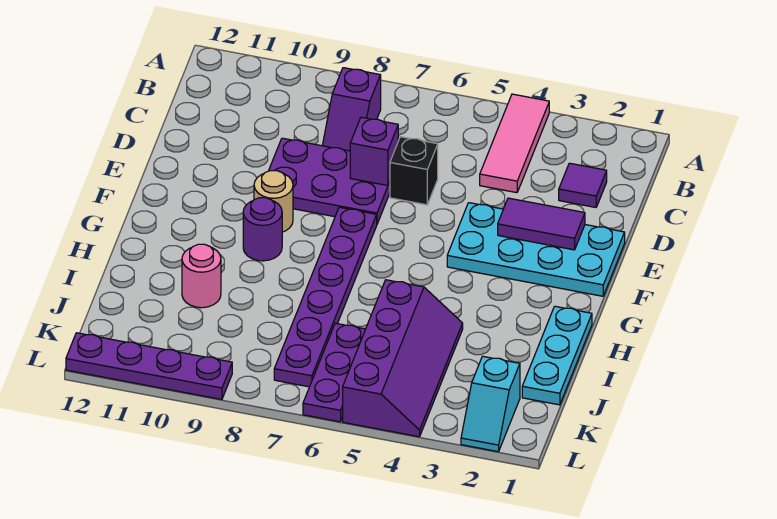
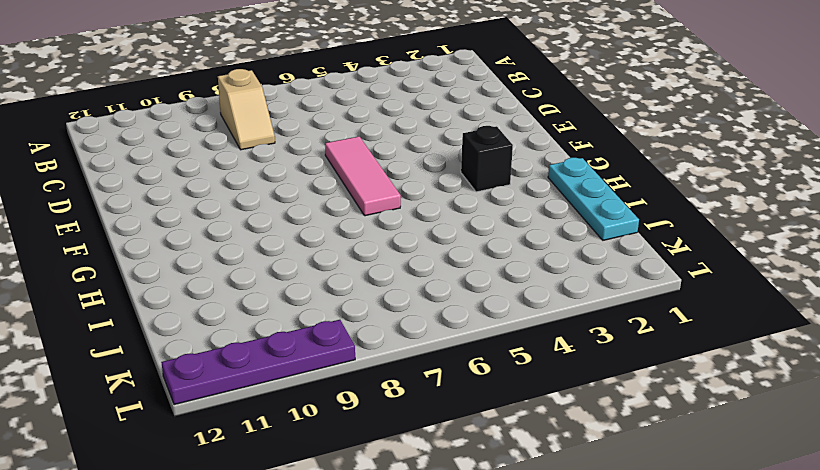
tan slope B8:C8 level 1 top B -> purple slope B8:C8 level 1 top B
pink tile E6:G6 level 1 -> pink tile A4:C4 level 1
black brick G3 level 1 -> black brick D6 level 1
none -> purple tile C2 level 1
none -> purple plate D7:E9 level 1
none -> cyan plate E1:F4 level 1

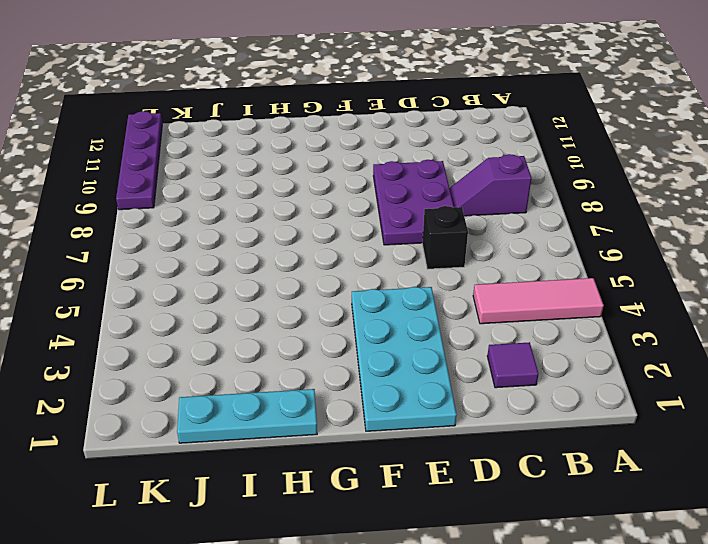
none -> purple plate F7:K7 level 1
none -> tan round brick F9 level 1
none -> purple round brick G9 level 1

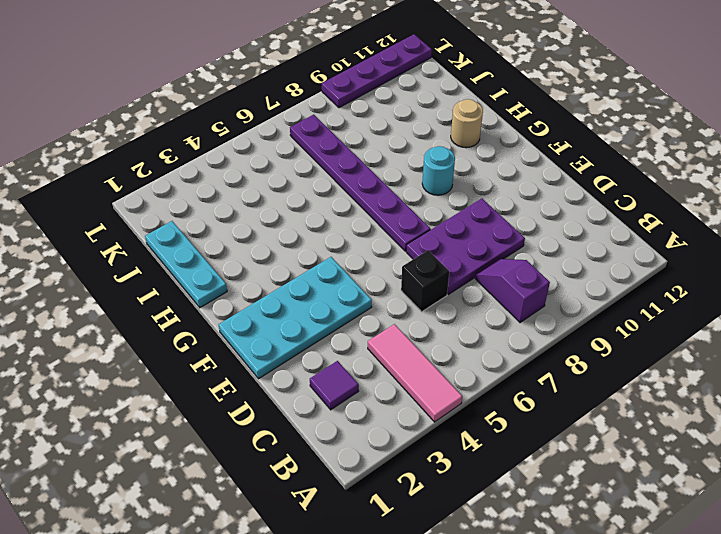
cyan round brick G9 level 1 -> purple round brick G9 level 1
tan round brick H11 level 1 -> tan round brick F9 level 1
none -> purple slope I4:L5 level 1 top 5
none -> pink round brick I10 level 1
none -> purple plate J6:L6 level 1

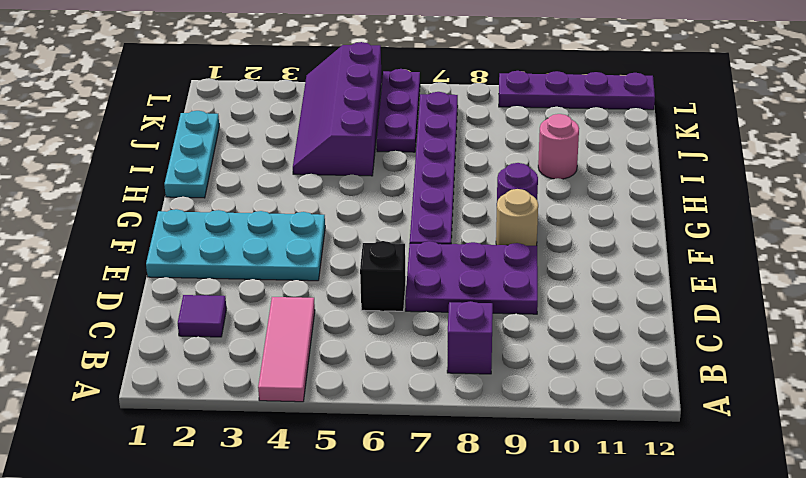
none -> cyan slope K2:L2 level 1 top K
none -> purple brick D7 level 2
none -> purple tile E2:E3 level 2

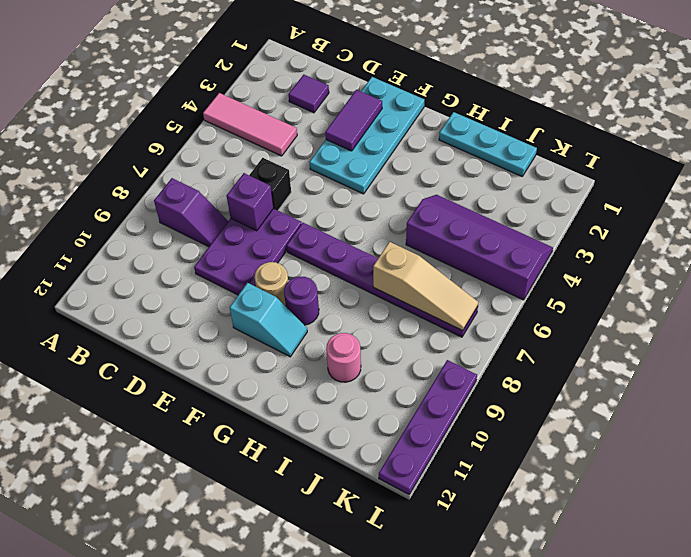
cyan slope F10:G10 level 1 top F -> cyan slope K2:L2 level 1 top K
tan slope I7:K7 level 2 top I -> none
none -> purple plate J6:L6 level 1

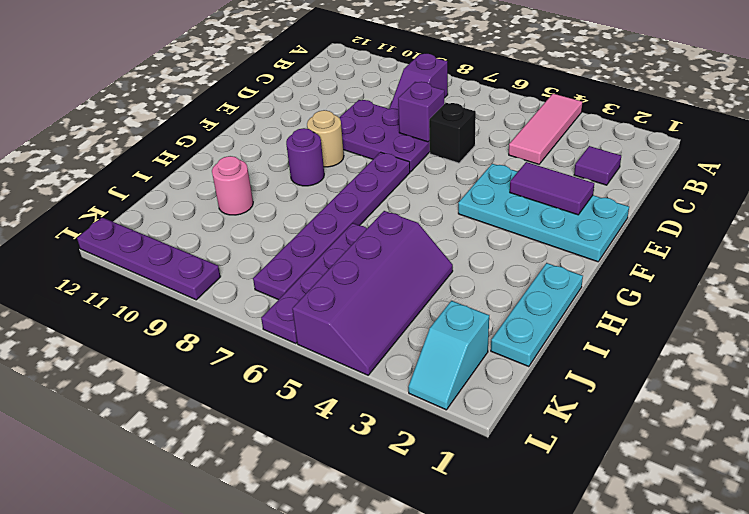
purple plate I6:L6 level 1 -> purple plate J6:L6 level 1

